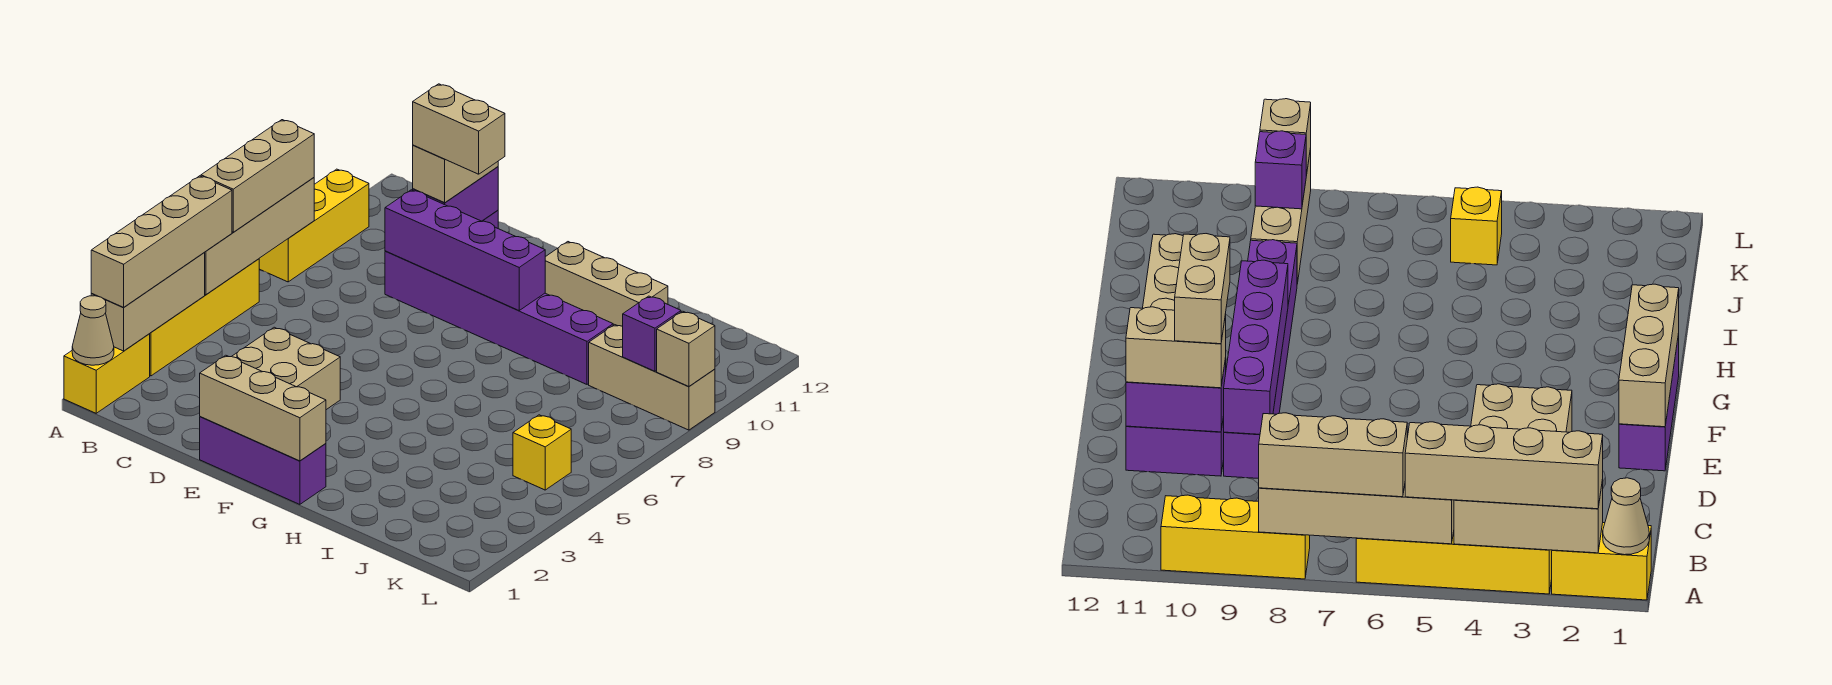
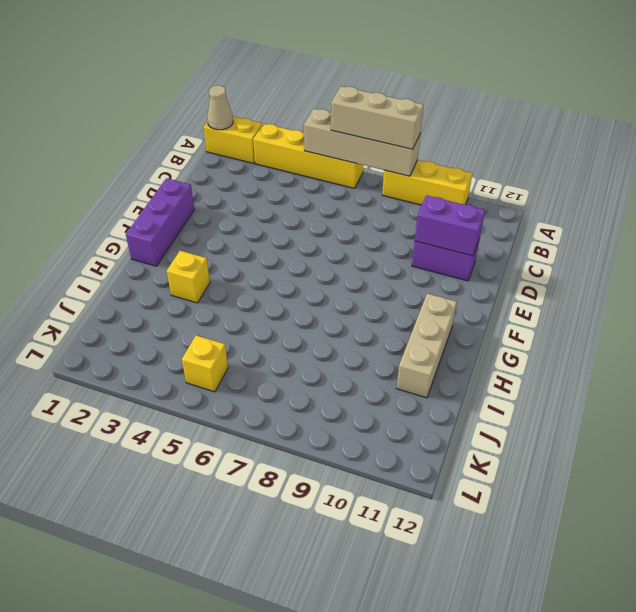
yellow brick H3 level 1 -> none
none -> tan brick D3:E4 level 1
none -> purple brick D9:I9 level 1
none -> tan brick J9:L9 level 1

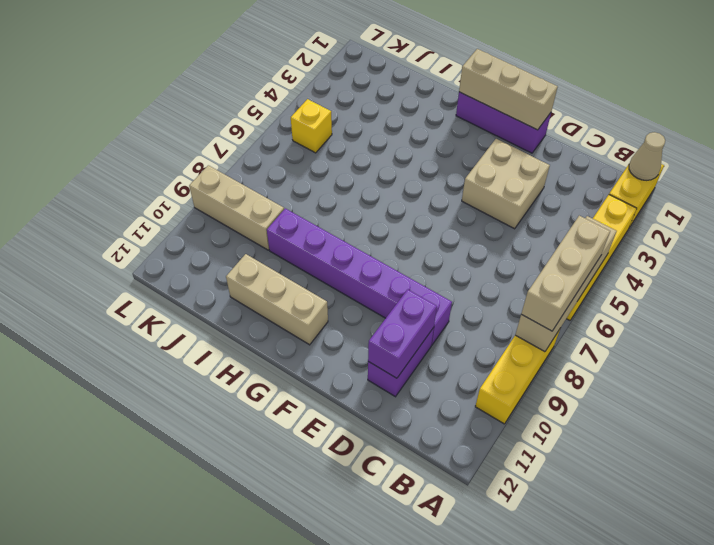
none -> tan brick A2:A4 level 2
none -> purple brick D9:G9 level 2
none -> purple brick K9 level 2

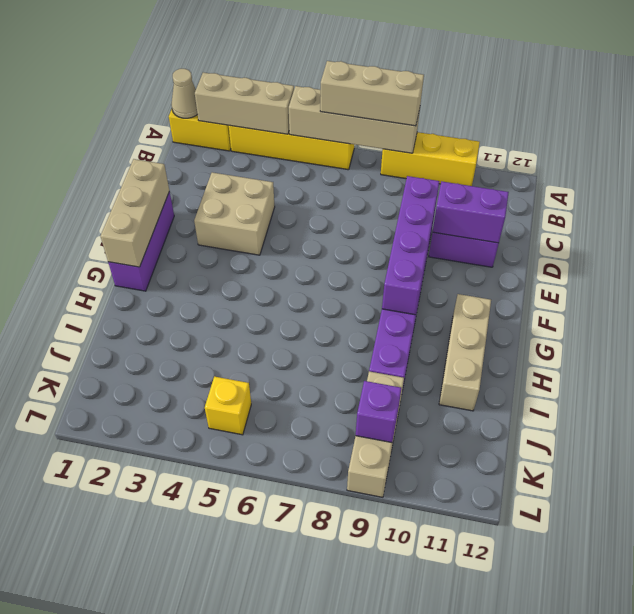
none -> tan brick L9 level 2
none -> tan brick A2:A5 level 3
none -> tan brick D10:D11 level 3

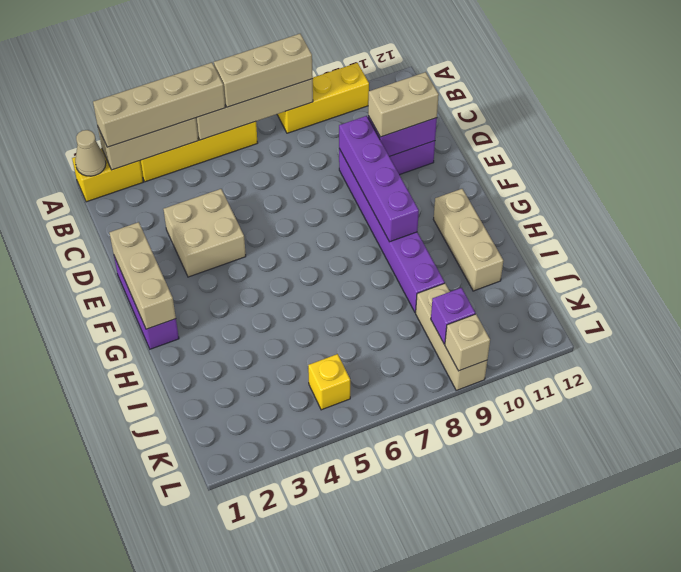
none -> tan brick D10:E10 level 4

